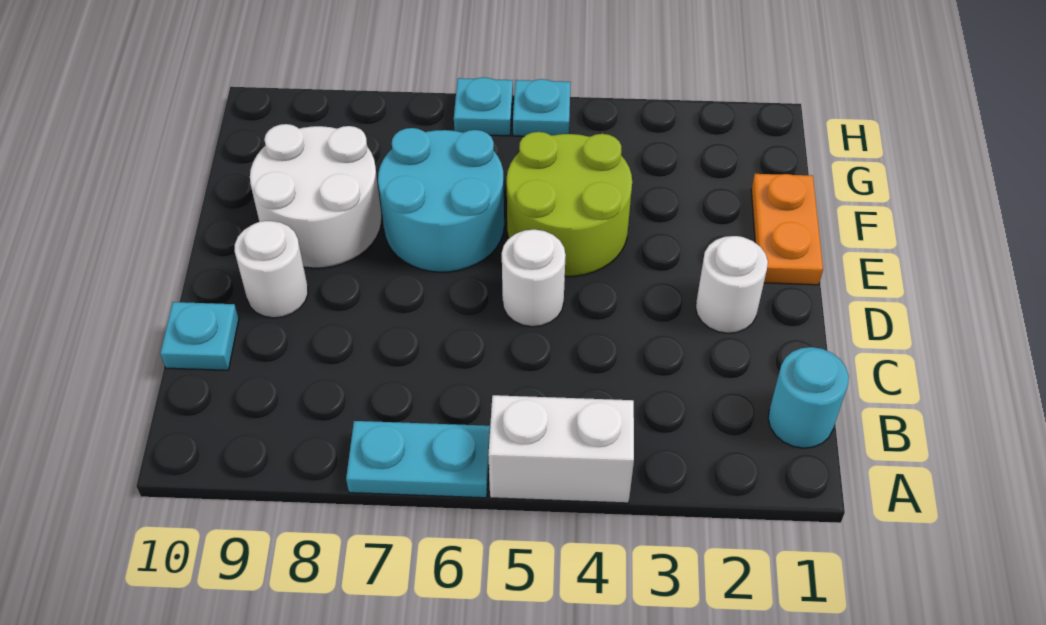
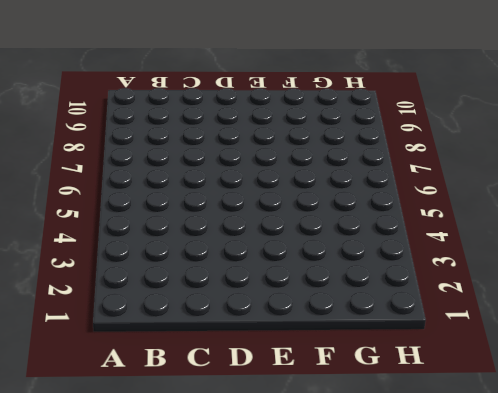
none -> white brick A4:A5 level 1
none -> cyan plate A6:A7 level 1
none -> cyan round brick B1 level 1

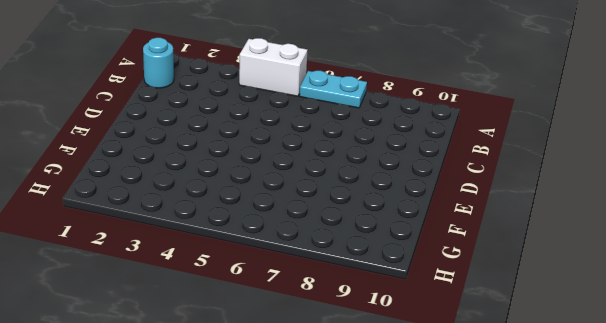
none -> cyan plate C10 level 1
none -> white round brick D2 level 1
none -> white round brick D5 level 1

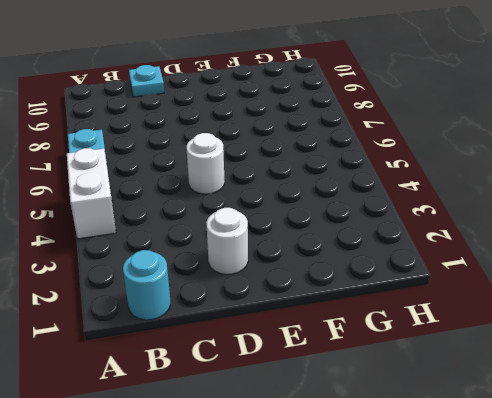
none -> white round brick D9 level 1
none -> orange plate E1:F1 level 1
none -> lime round brick E4:F5 level 1

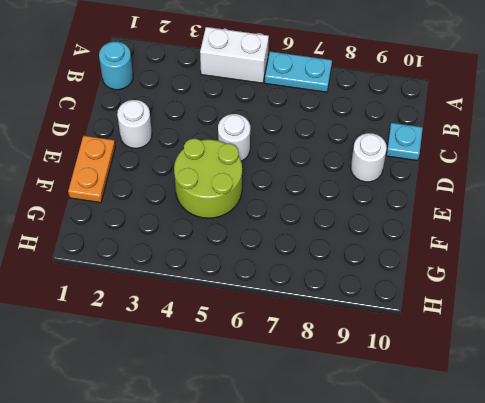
none -> cyan round brick E6:F7 level 1
none -> white round brick E8:F9 level 1
none -> cyan plate H5 level 1

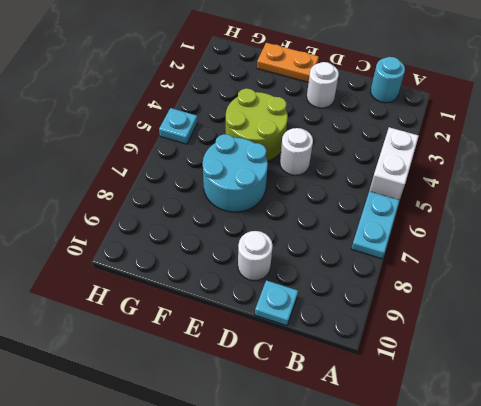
none -> white round brick E8:F9 level 1
none -> cyan plate H6 level 1

